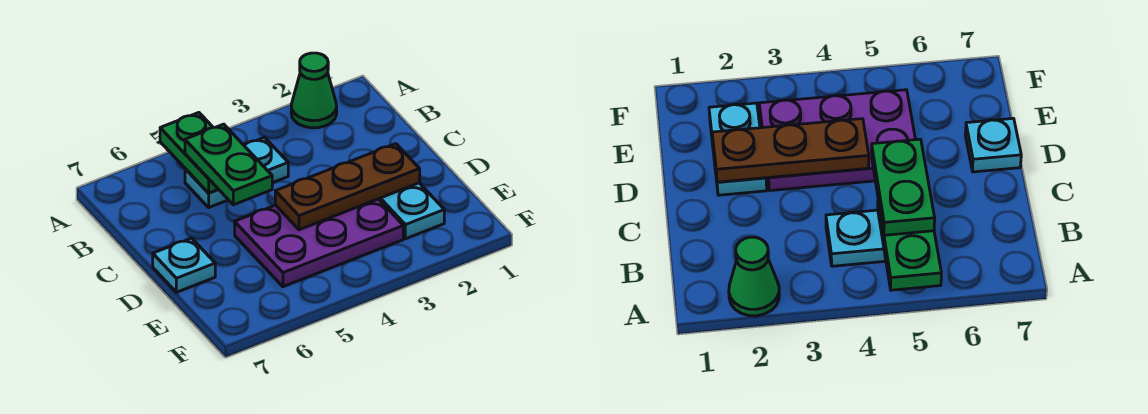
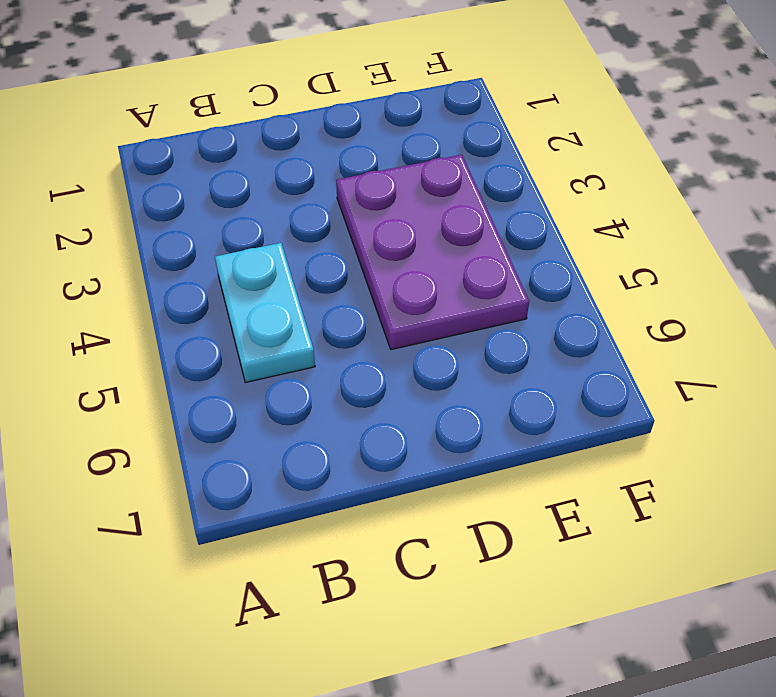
none -> green cone A2 level 1
none -> cyan plate D2:E2 level 1

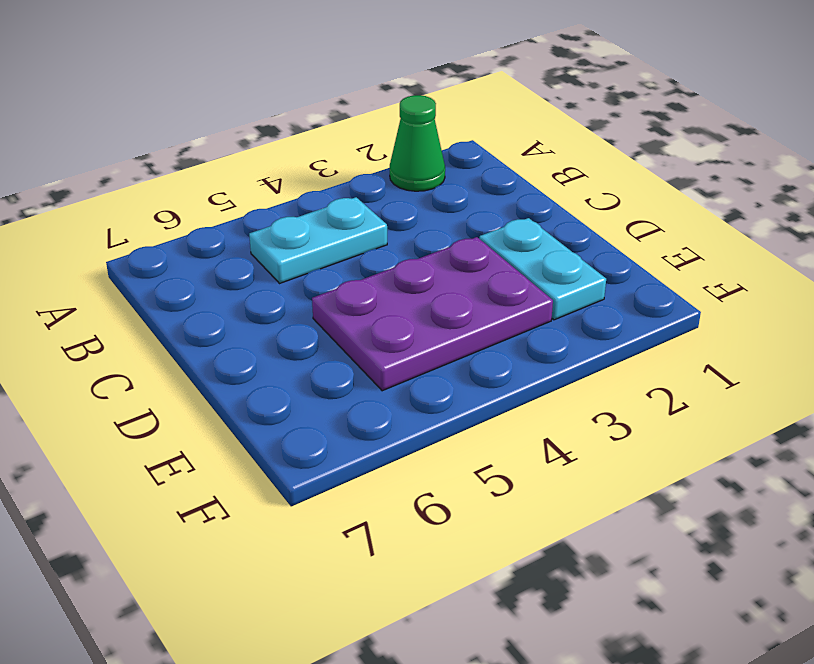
none -> cyan plate D7 level 1
none -> green plate A5:B5 level 2

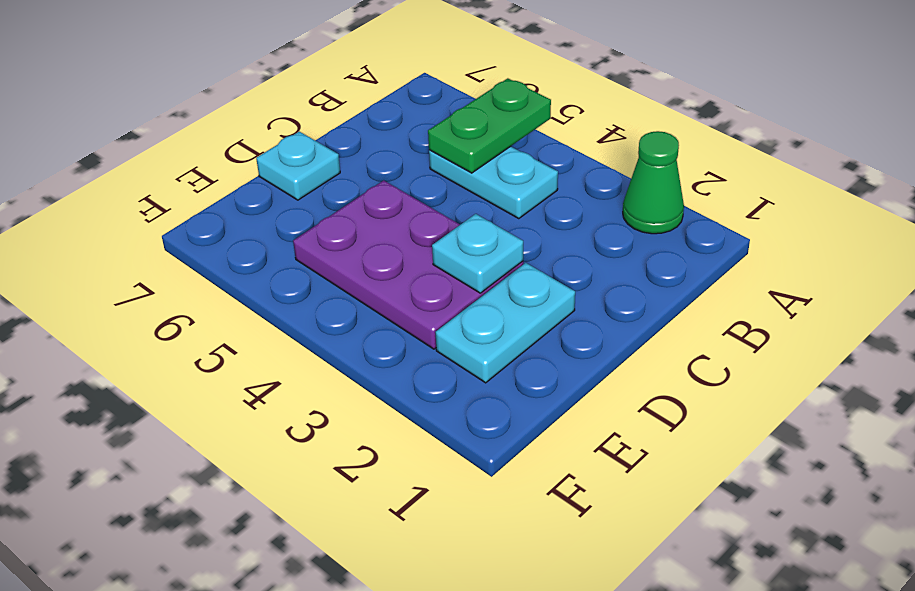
cyan plate D3 level 2 -> brown plate D2:D4 level 2
none -> green plate B5:C5 level 3

